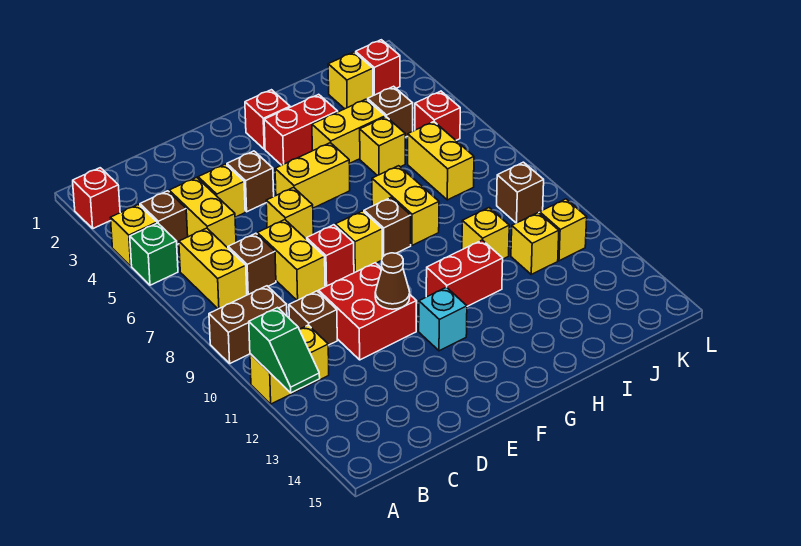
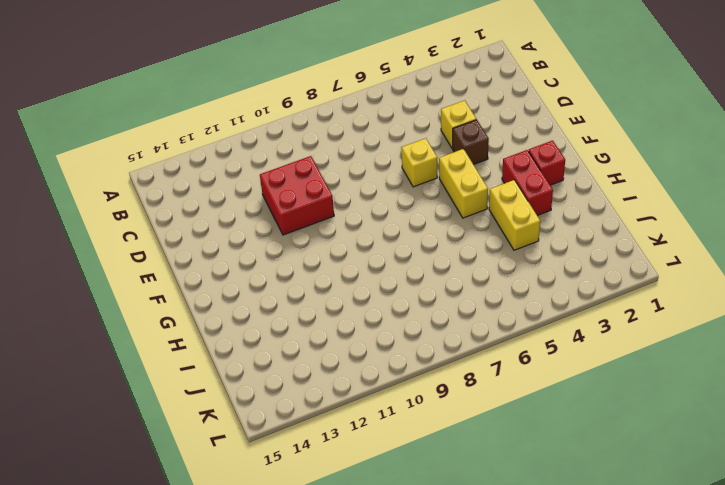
none -> red brick A2 level 1
none -> yellow brick A4 level 1
none -> green brick A5 level 1
none -> brown brick A9:B9 level 1

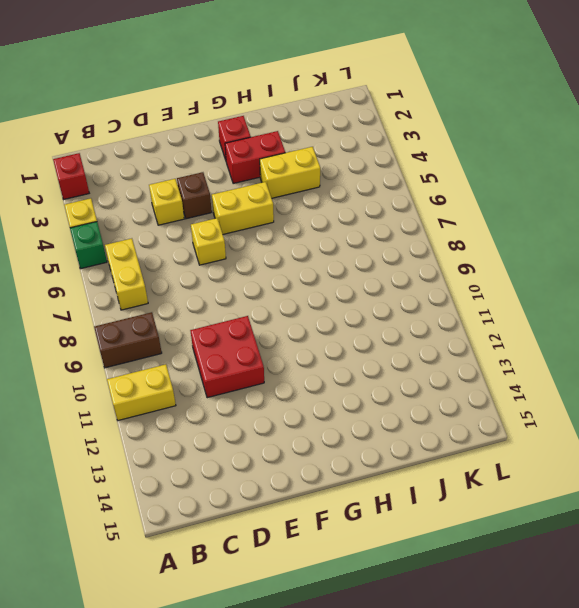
none -> brown brick B4 level 1
none -> yellow brick C4:C5 level 1
none -> brown brick C7 level 1
none -> brown brick C10 level 1

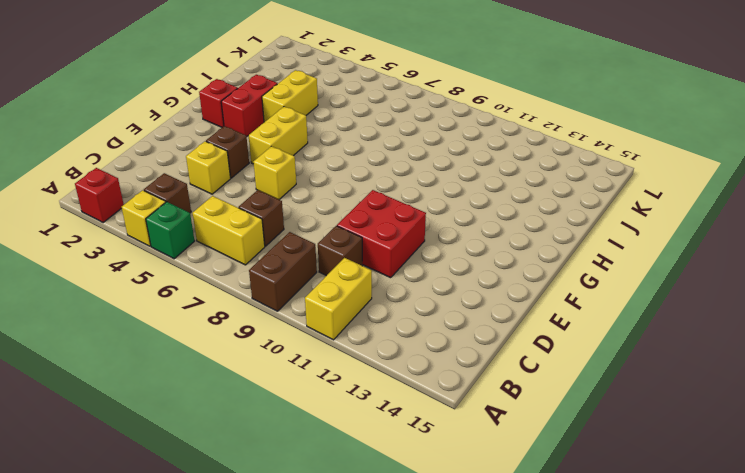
none -> yellow brick C4:C5 level 1
none -> yellow brick D7:D8 level 1
none -> red brick E8 level 1
none -> yellow brick F8 level 1

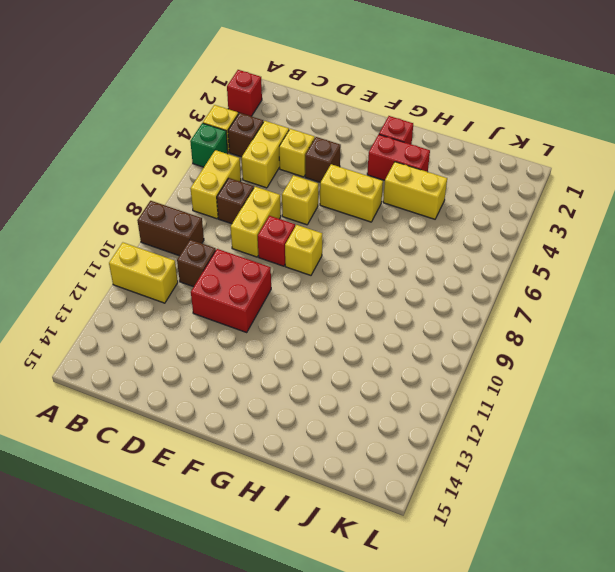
none -> cyan brick F12 level 1
none -> brown brick G8 level 1
none -> red brick G11:H11 level 1
none -> yellow brick H7:H8 level 1

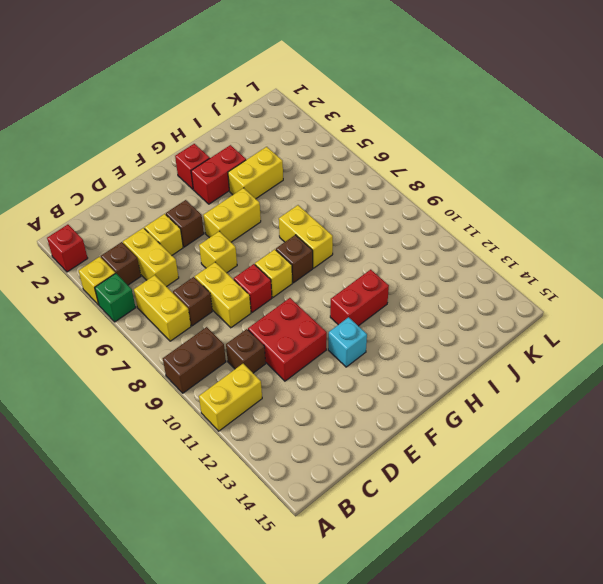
none -> yellow brick I5 level 1
none -> yellow brick I10 level 1
none -> yellow brick J2 level 1
none -> brown brick J4 level 1

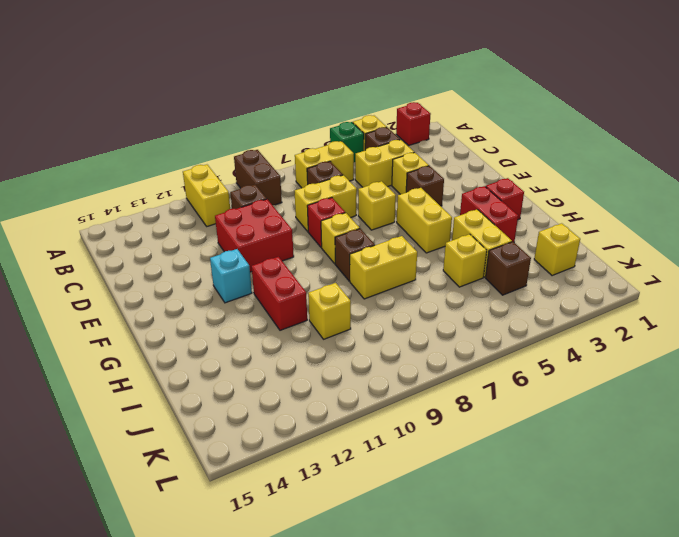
none -> yellow brick J6:J7 level 1
none -> yellow brick J11 level 1
none -> red brick K2 level 1
none -> red brick K5 level 1

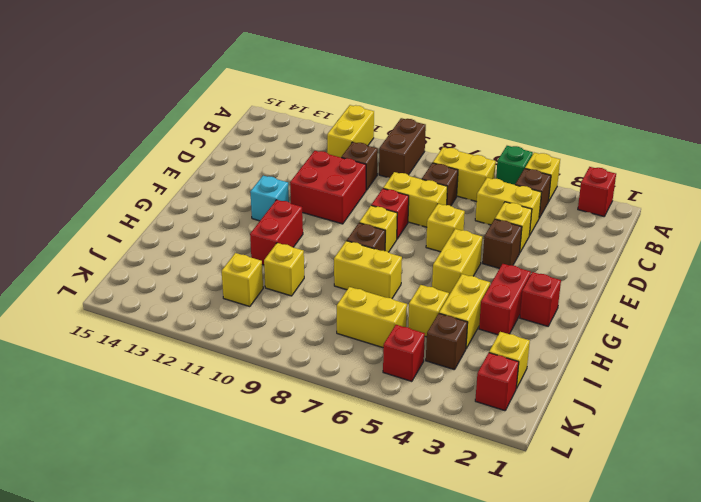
none -> brown brick K9 level 1
none -> yellow brick K11 level 1
none -> green slope A11:A12 level 2 top 11
none -> brown cone E11 level 2

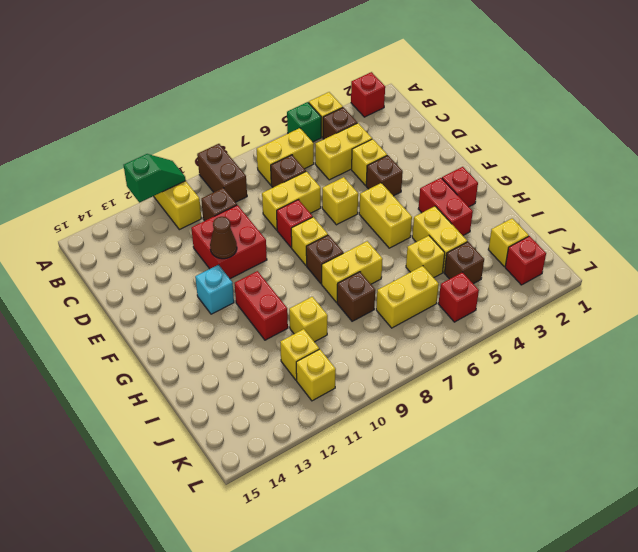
green slope A11:A12 level 2 top 12 -> green slope A11:A12 level 2 top 11
brown brick I8 level 1 -> brown brick K9 level 1

